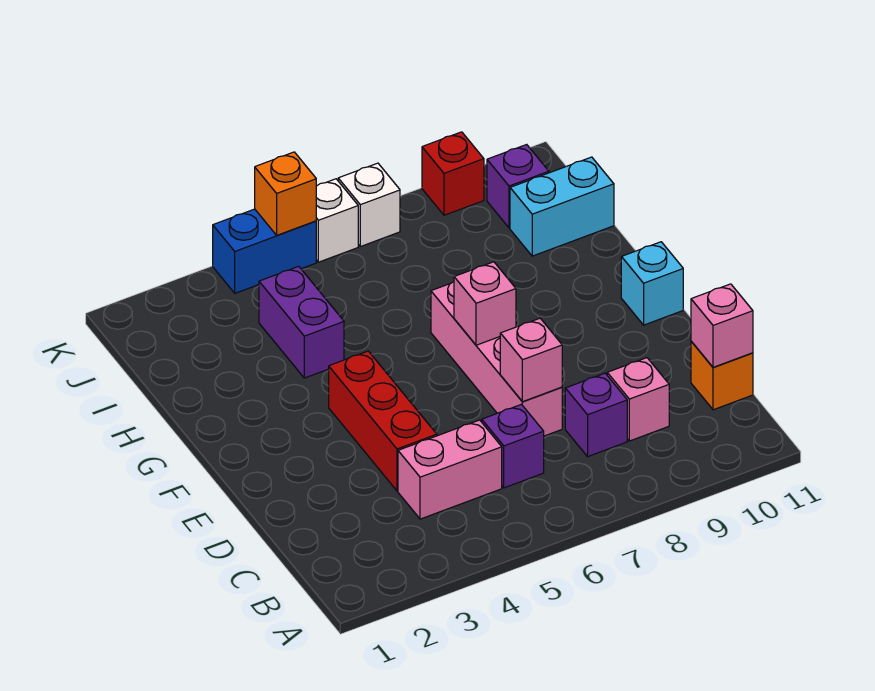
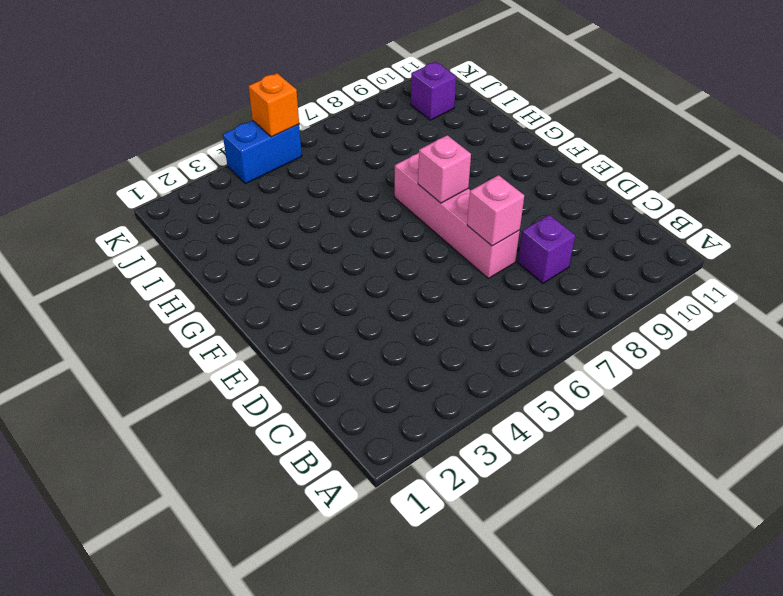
none -> pink brick C4:C5 level 1
none -> purple brick C6 level 1
none -> pink brick C9 level 1

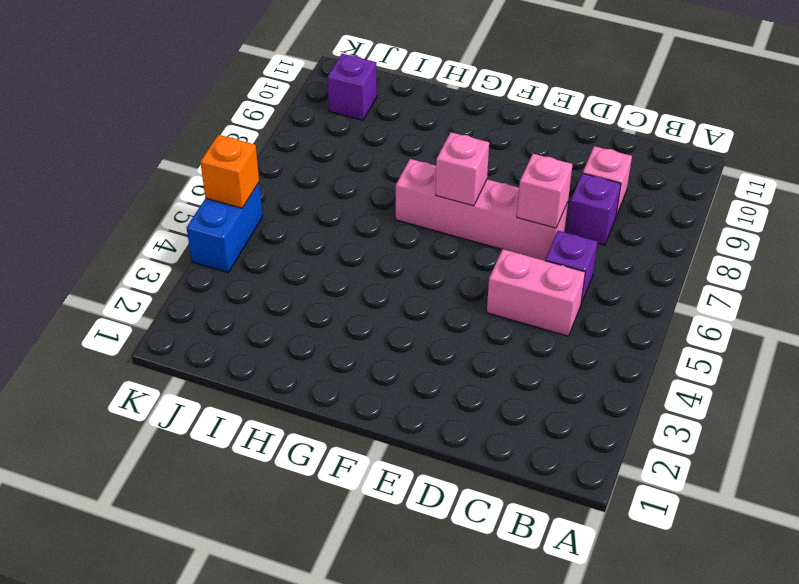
pink brick C5:D5 level 1 -> pink brick C4:C5 level 1
none -> orange brick C11 level 1
none -> red brick D4:F4 level 1
none -> cyan brick F11 level 1

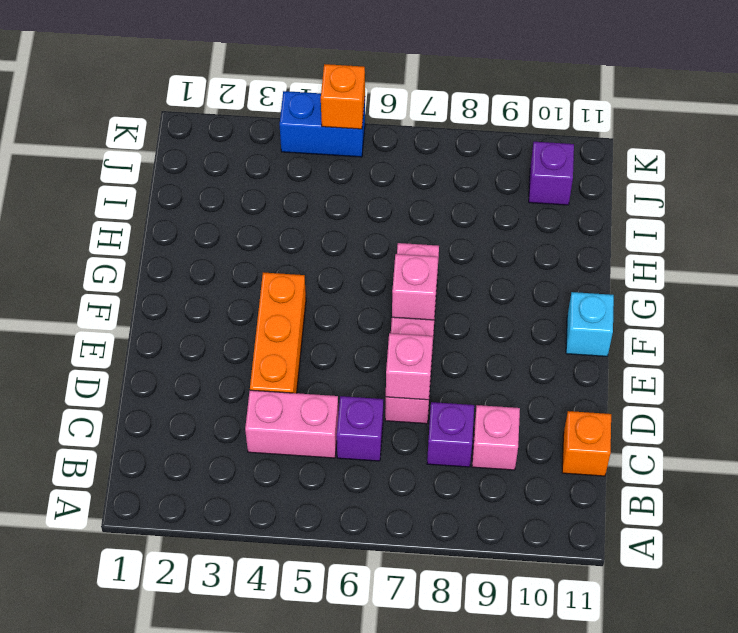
orange brick D4:F4 level 1 -> red brick D4:F4 level 1
none -> purple brick H4:I4 level 1
none -> cyan brick I10:I11 level 1
none -> white brick K6 level 1

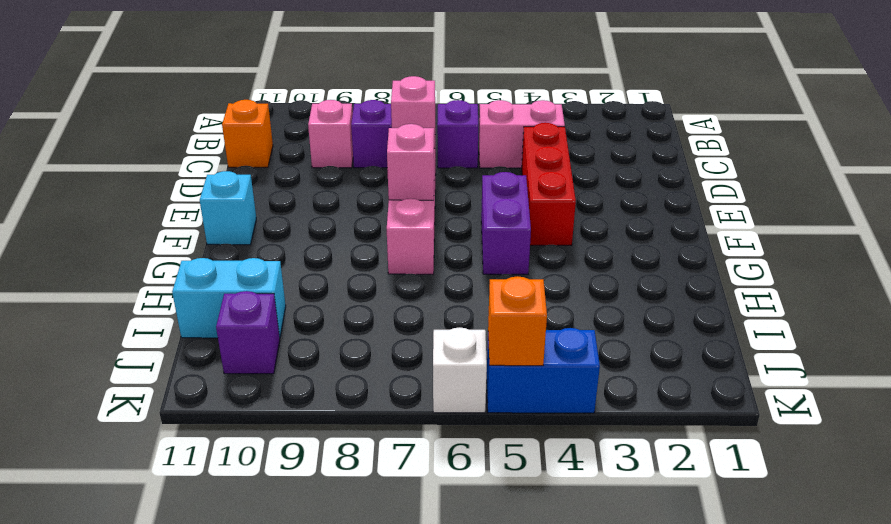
purple brick F5:G5 level 1 -> purple brick H4:I4 level 1
none -> white brick K7 level 1
none -> red brick K9 level 1
none -> pink brick C11 level 2

